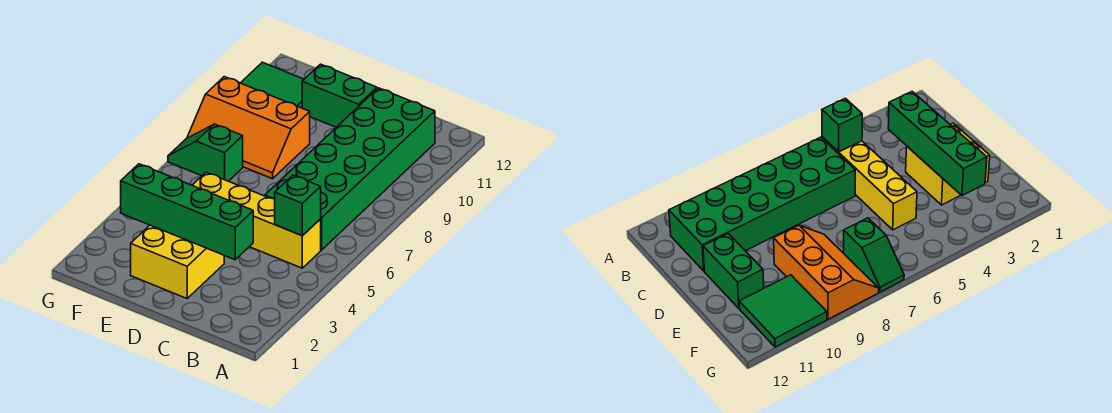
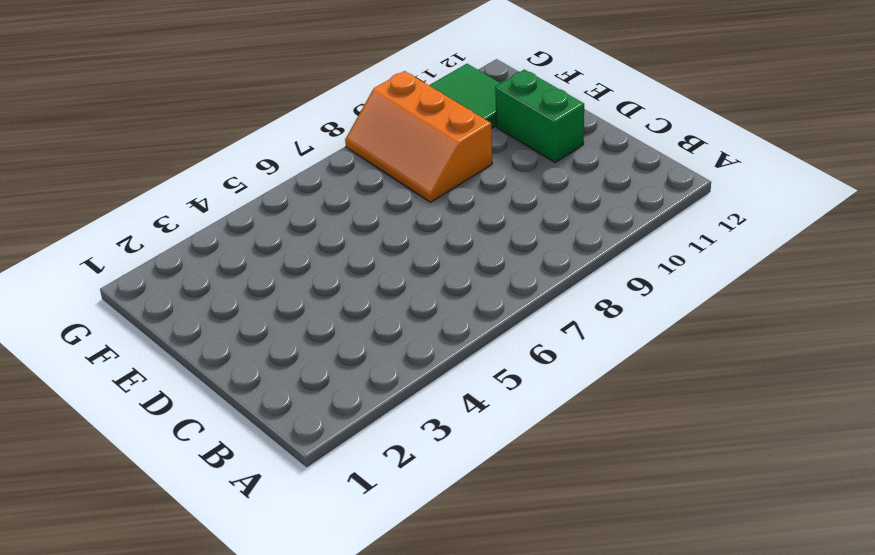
none -> yellow brick B5:E5 level 1
none -> green brick B6:C11 level 1

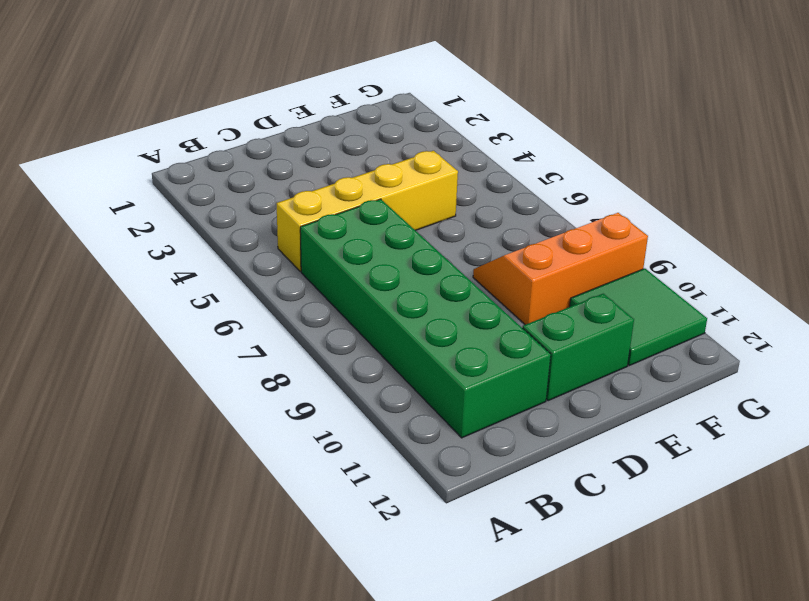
none -> yellow brick D2:E3 level 1
none -> green slope F7:G7 level 1 top F

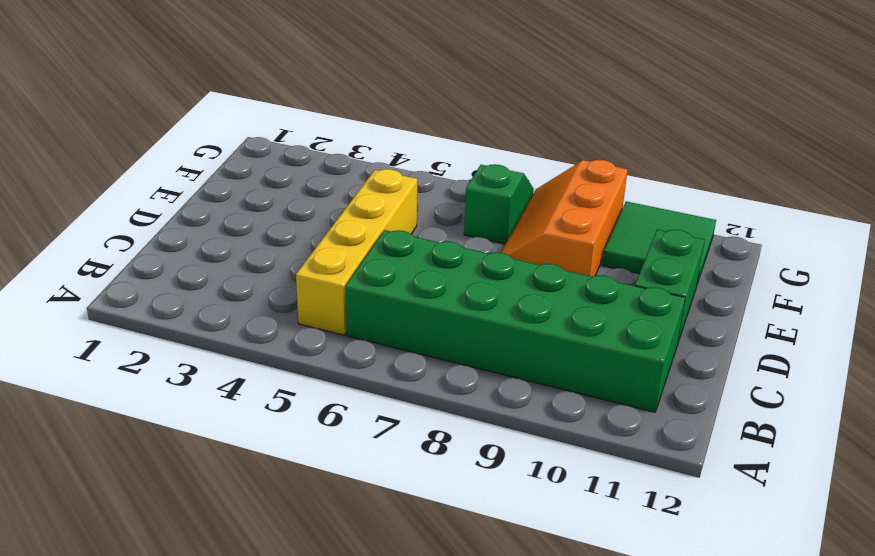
none -> yellow brick D2:E3 level 1
none -> green brick B5 level 2

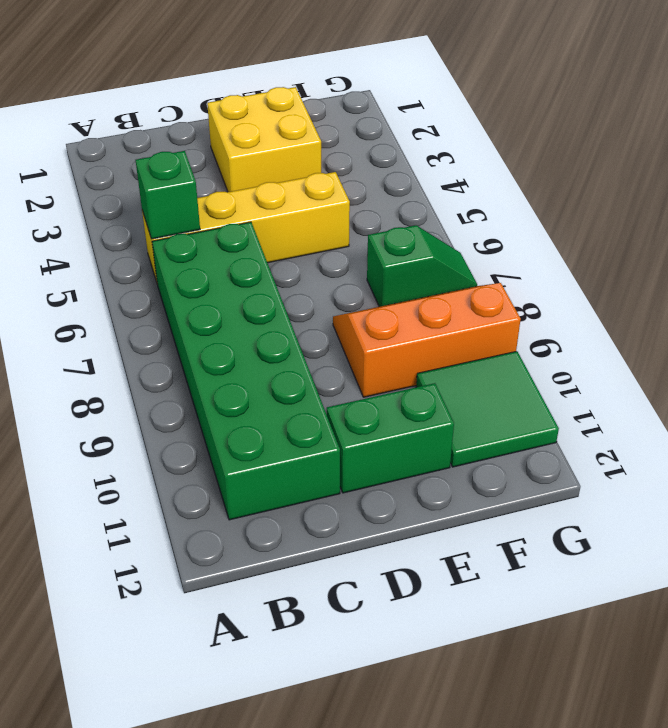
none -> green brick C3:F3 level 2

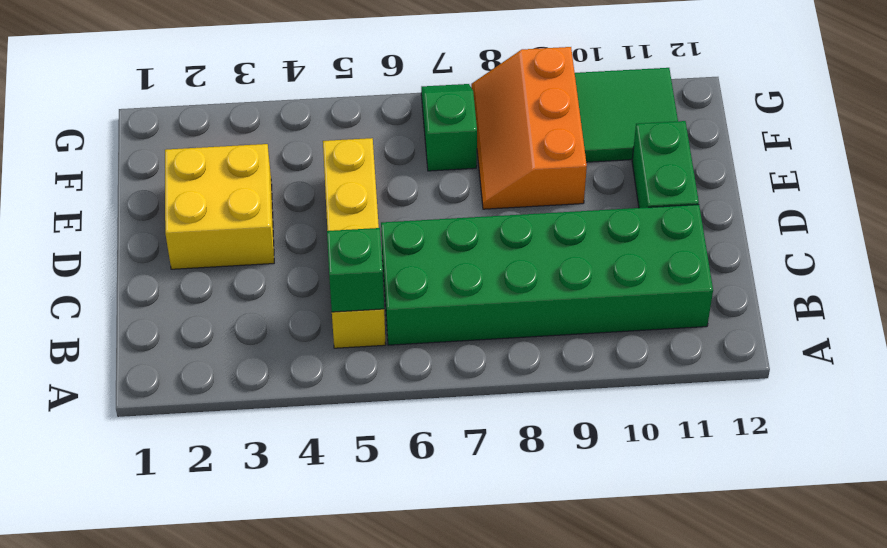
none -> green brick C3:F3 level 2

